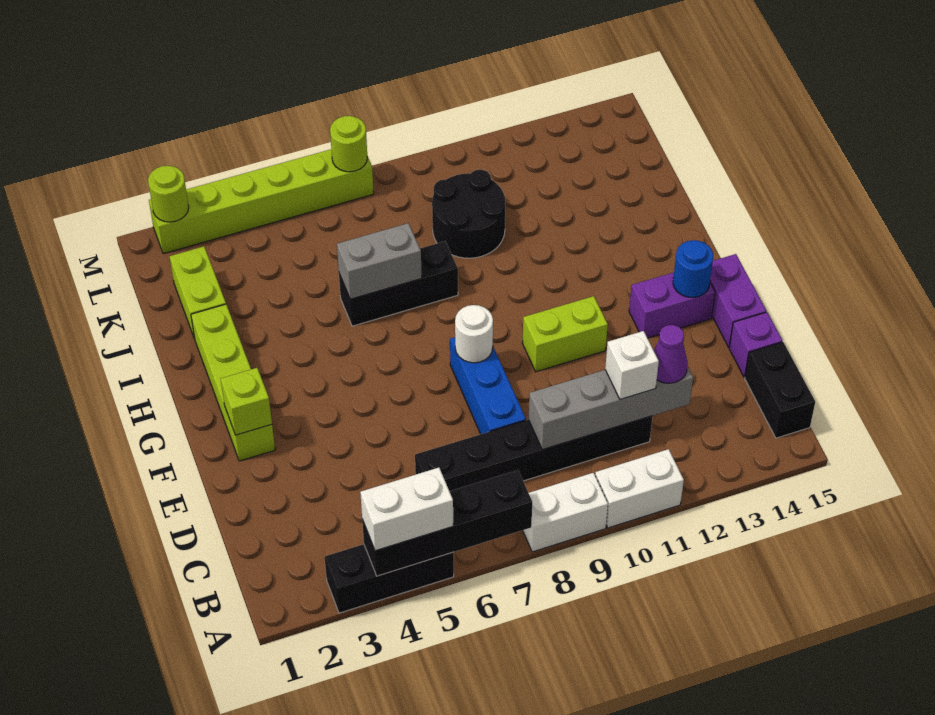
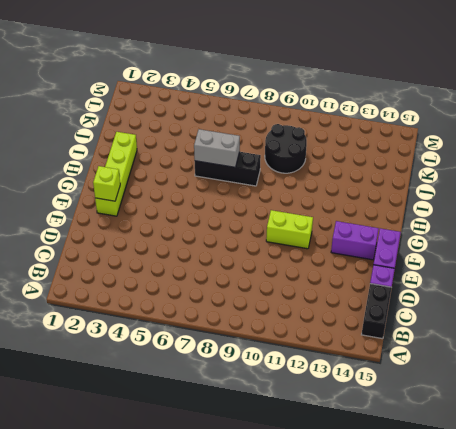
none -> black brick A3:A5 level 1
none -> white brick A8:A9 level 1
none -> white brick A10:A11 level 1

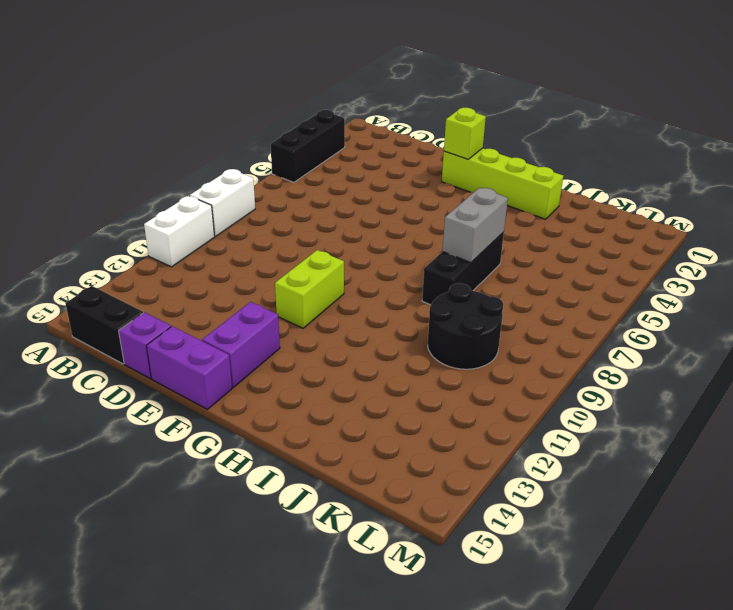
none -> black brick C6:C11 level 1
none -> blue brick D8:F8 level 1
none -> lime brick J2:K2 level 1

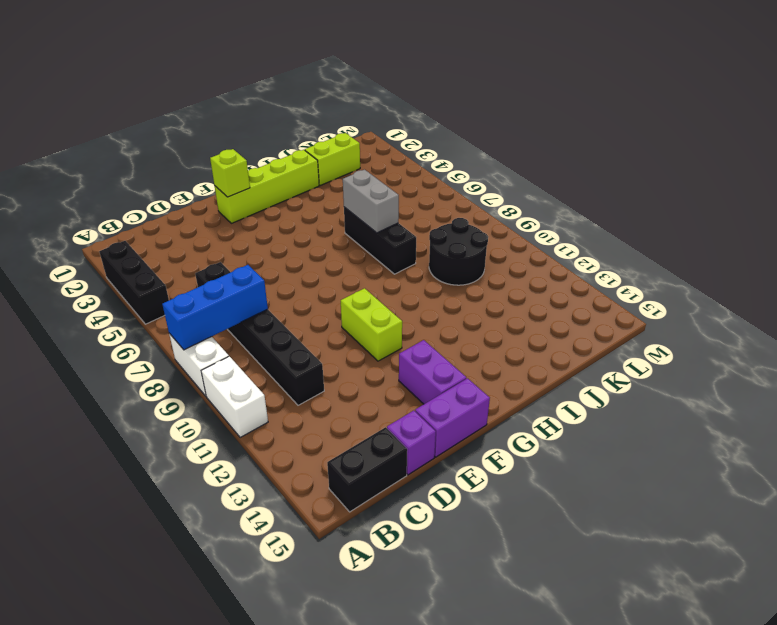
blue brick A8:C8 level 2 -> blue brick D8:F8 level 1
none -> lime brick M2:M7 level 1
none -> black brick A4:A7 level 2
none -> grey brick C9:C12 level 2

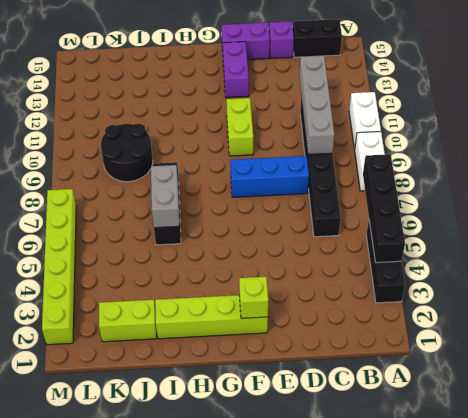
none -> white round brick F8 level 2
none -> blue round brick F14 level 2
none -> lime round brick M2 level 2

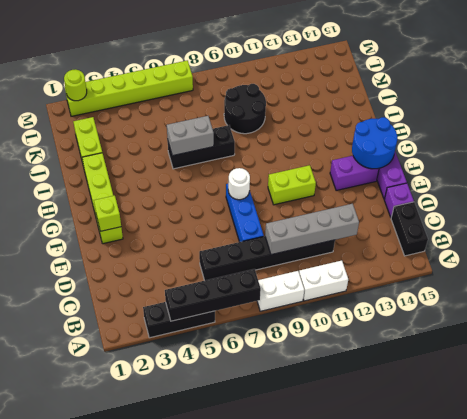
blue round brick F14:G15 level 2 -> blue round brick F14 level 2
none -> lime round brick M7 level 2
none -> white brick A4:A5 level 3
none -> white brick C11 level 3

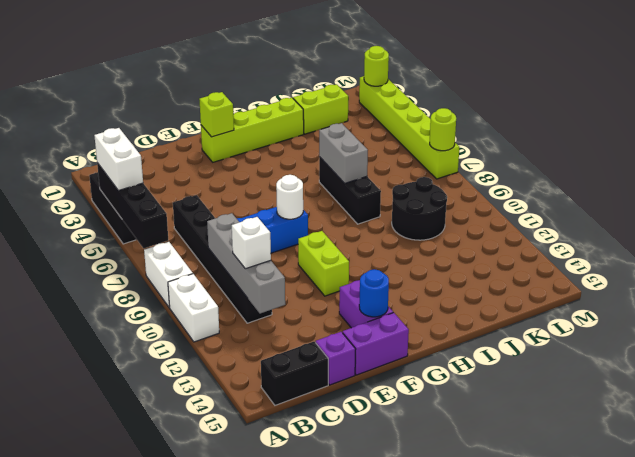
none -> purple cone C12 level 3

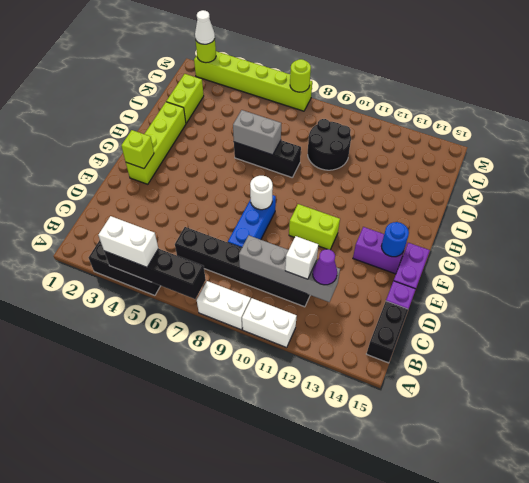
white cone M2 level 3 -> none

